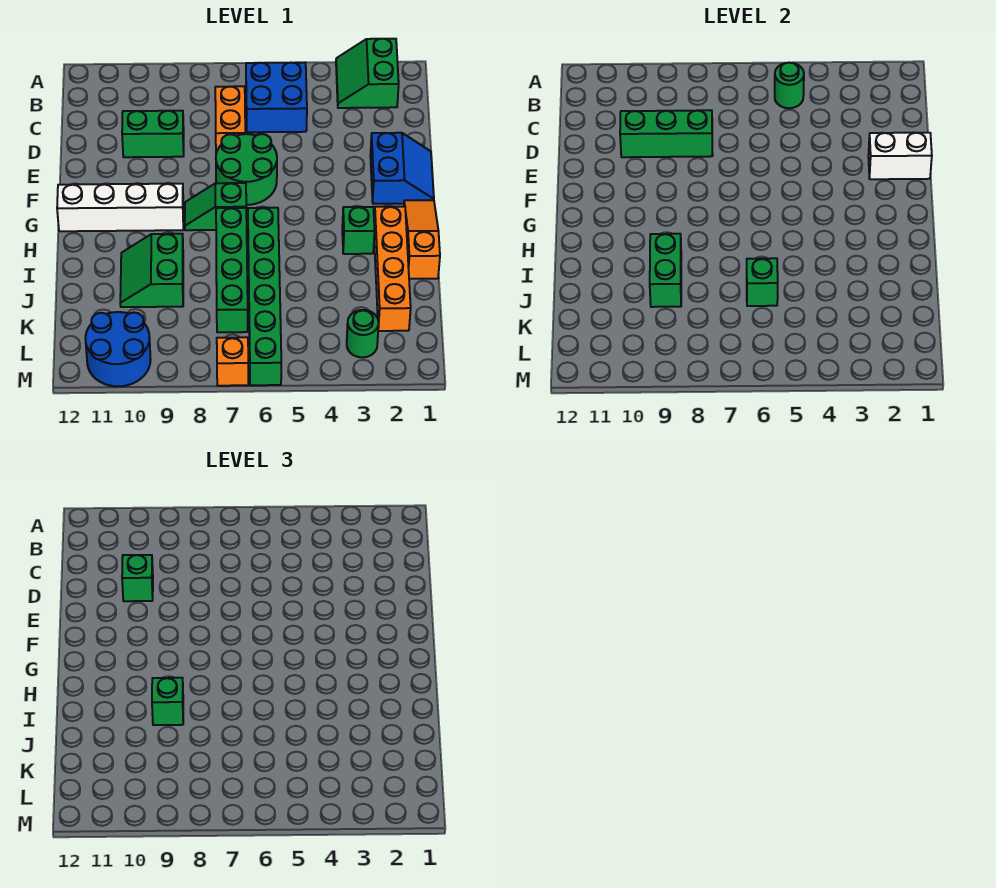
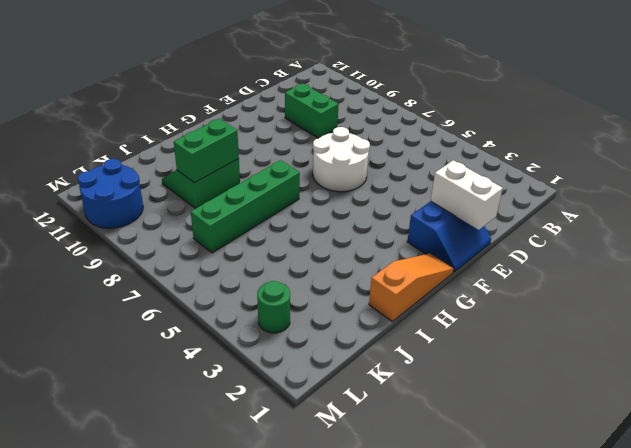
white round brick E6:F7 level 1 -> green round brick E6:F7 level 1
none -> green slope A2:B3 level 1 top 2
none -> blue brick B5:C6 level 1
none -> orange brick C7:D7 level 1

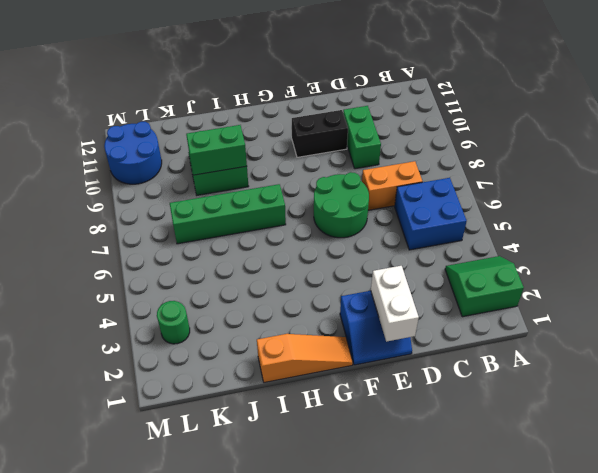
black brick E10:F10 level 1 -> none
none -> green slope G7:G8 level 1 top 7
none -> white brick G9:G12 level 1
none -> orange brick H2:K2 level 1

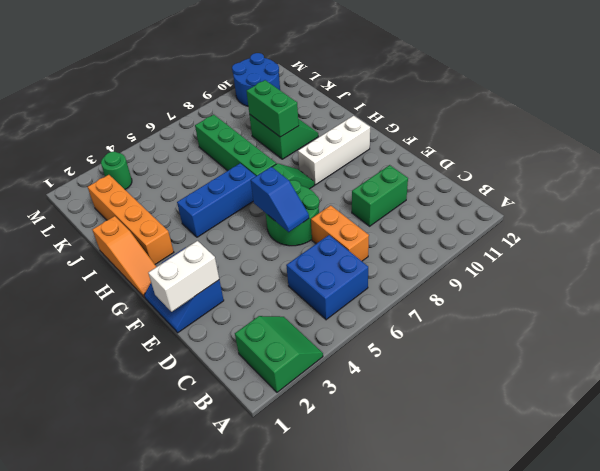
blue slope E6:F6 level 2 top F -> none
white brick G9:G11 level 1 -> white brick G9:G12 level 1
blue brick H4:H6 level 1 -> green brick H6:M6 level 1
none -> green brick H3 level 1
none -> orange brick M7 level 1
none -> green round brick B5 level 2

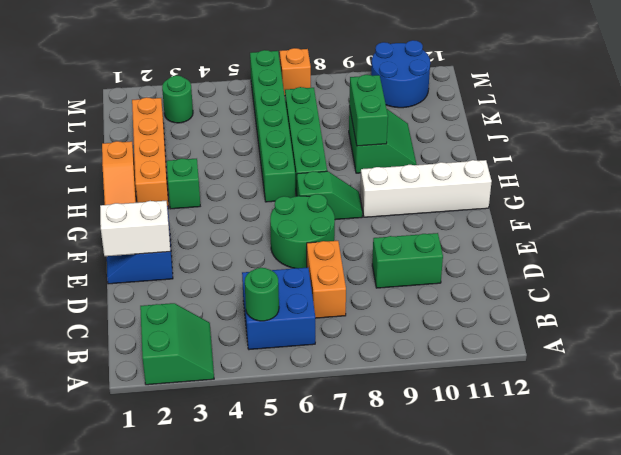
none -> green brick D8:D10 level 2
none -> green brick J6 level 2
none -> green brick D10 level 3

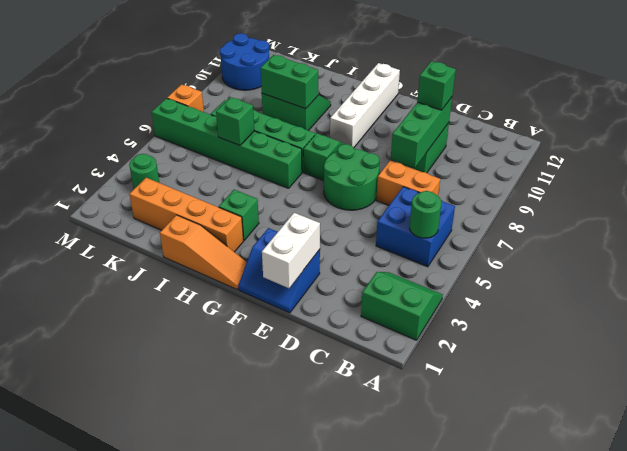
none -> green brick I9 level 3

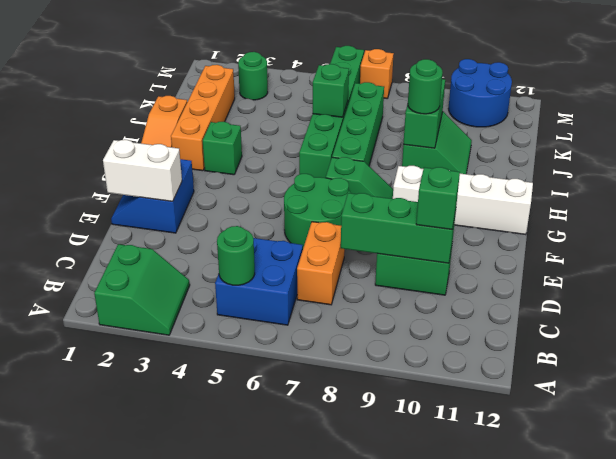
green round brick I9 level 3 -> green brick I9 level 3

